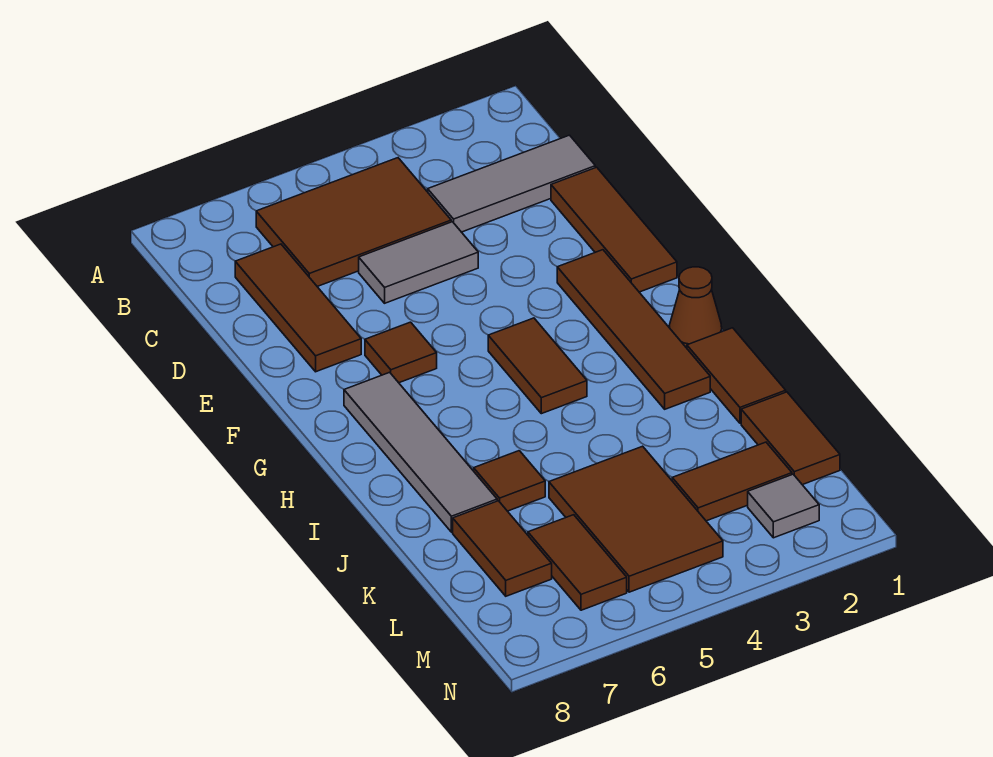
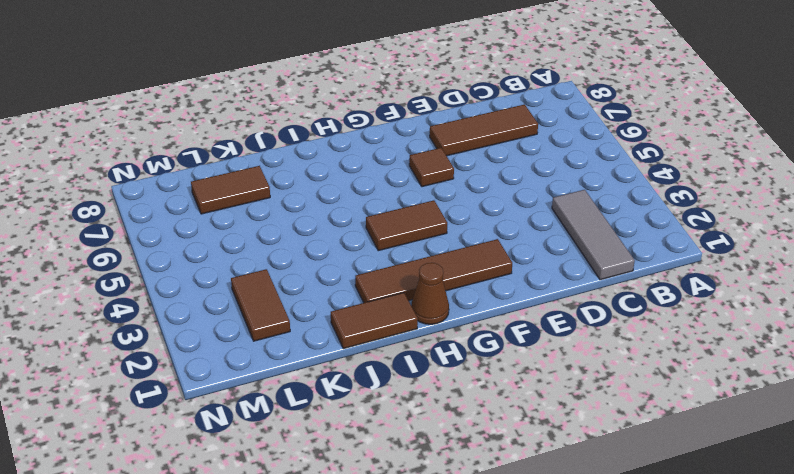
none -> brown tile B4:C6 level 1
none -> brown tile D1:F1 level 1
none -> grey tile D4:D5 level 1

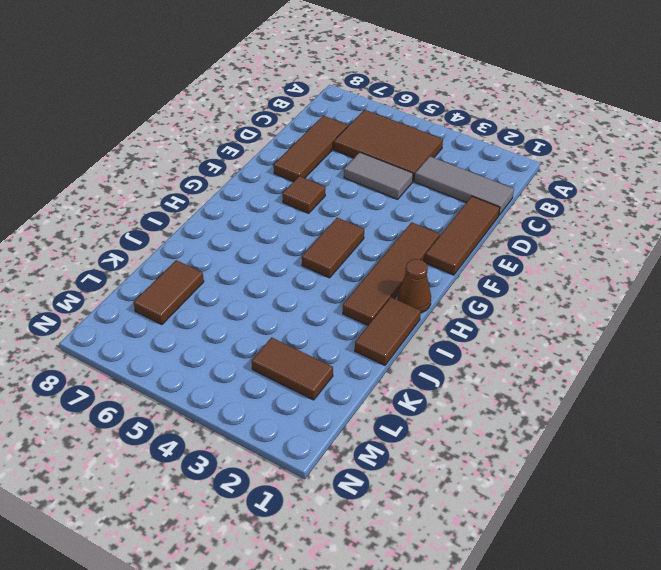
none -> grey tile G7:J7 level 1
none -> brown tile J6 level 1
none -> brown tile K1:L1 level 1

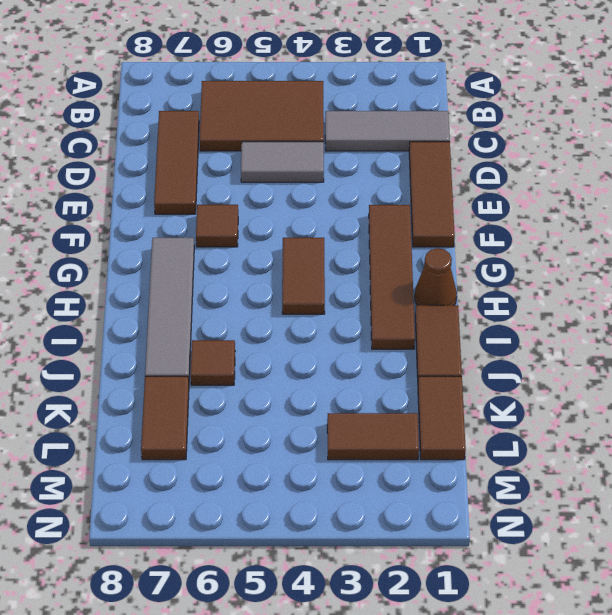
none -> brown tile K4:M5 level 1
none -> brown tile L6:M6 level 1
none -> grey tile M2 level 1

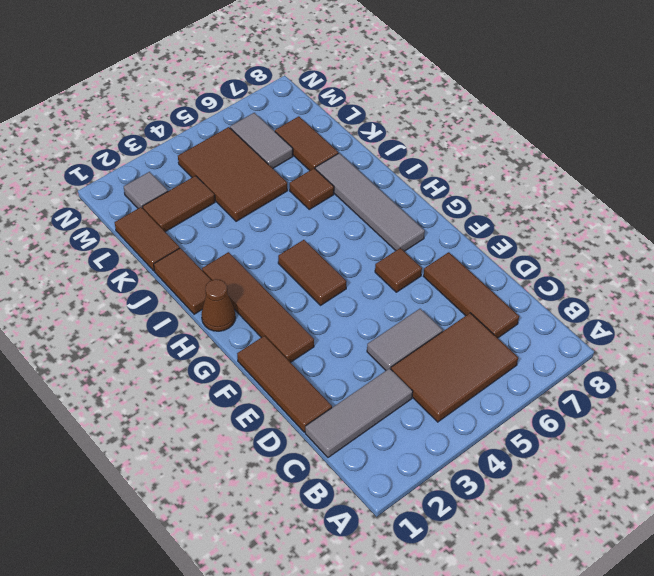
grey tile L6:M6 level 1 -> brown tile L6:M6 level 1

